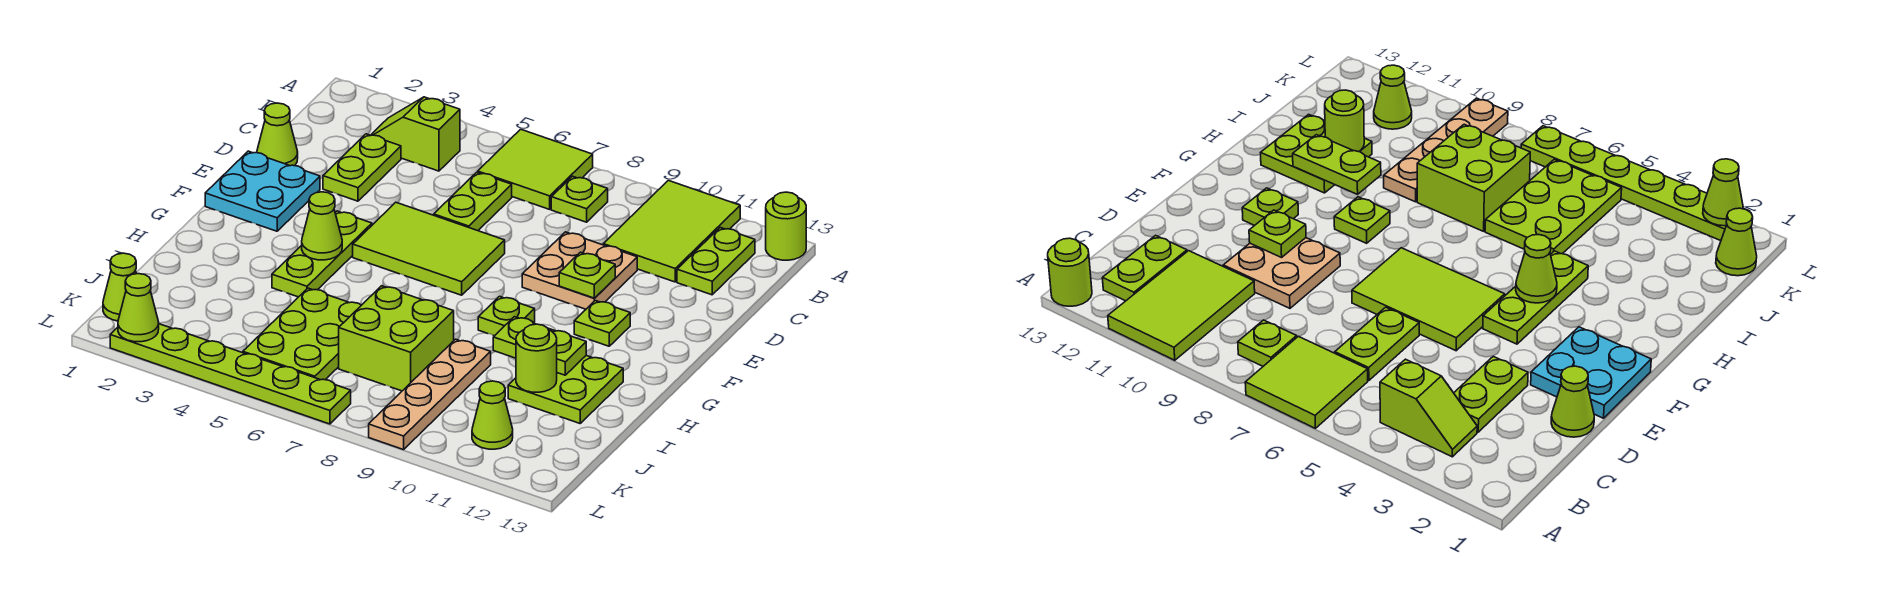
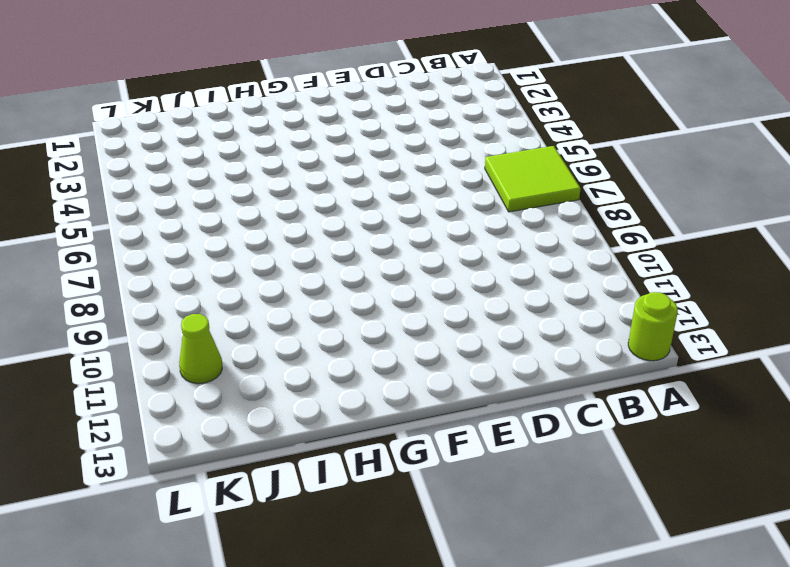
none -> lime tile A10:C11 level 1
none -> lime slope B3:B4 level 1 top 4
none -> lime plate B8 level 1

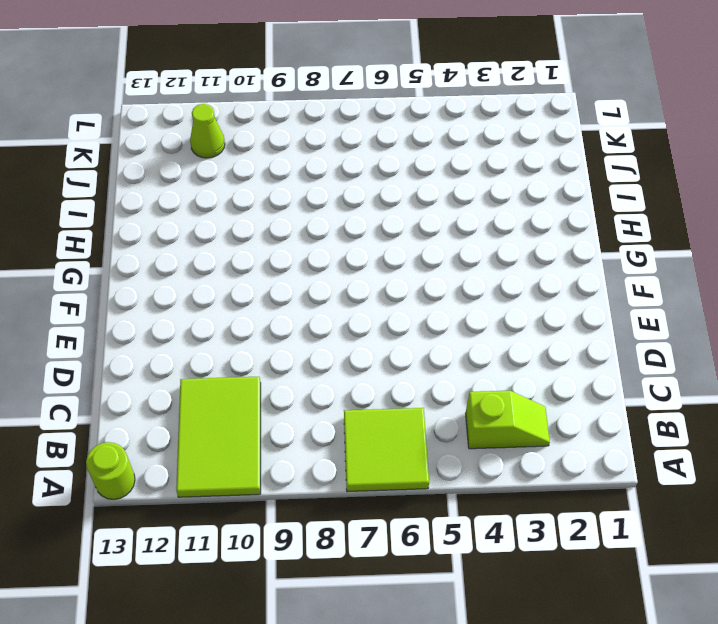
none -> lime plate B8 level 1
none -> lime plate B12:C12 level 1
none -> lime plate C3:D3 level 1

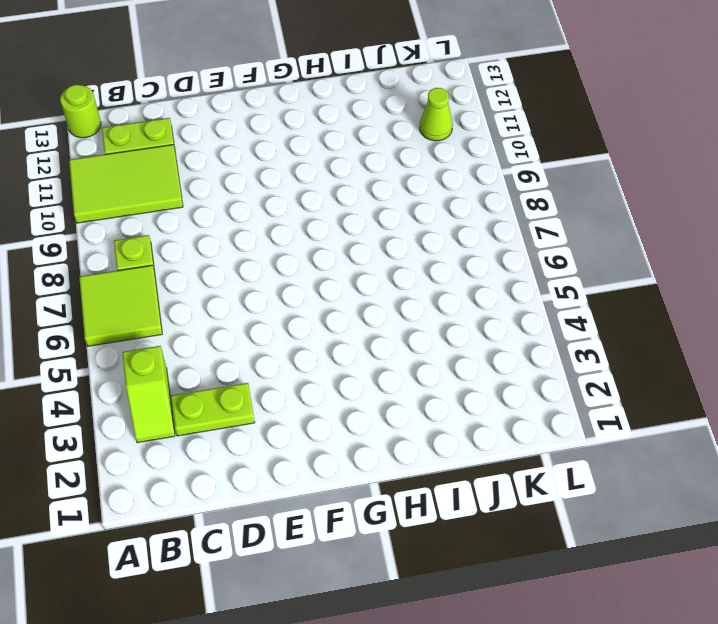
none -> lime plate C6:D6 level 1
none -> lime cone D1 level 1
none -> tan plate D9:E10 level 1

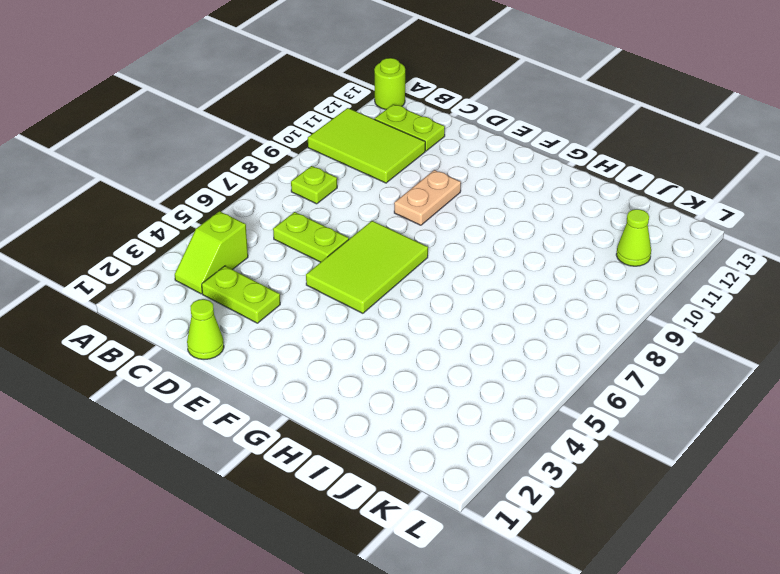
tan plate E9:E10 level 1 -> tan plate D9:E10 level 1
none -> lime tile A6:B7 level 1
none -> cyan plate E1:F2 level 1
none -> lime plate F4:H4 level 1

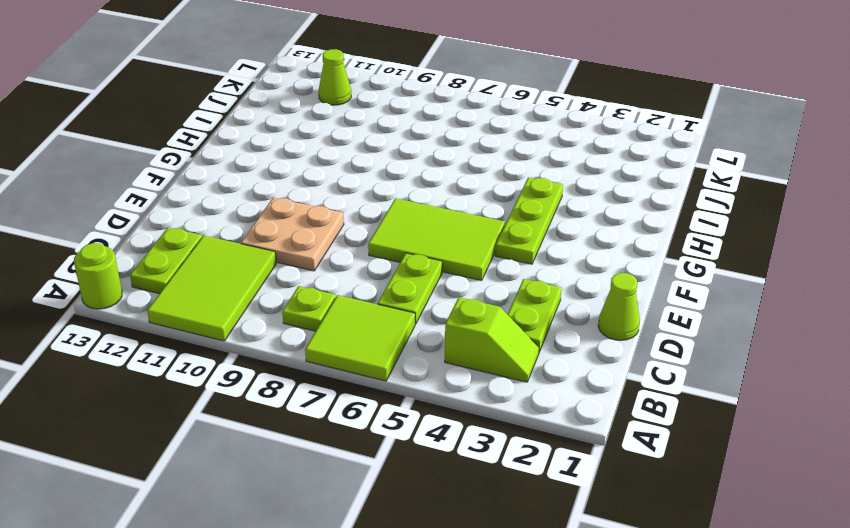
none -> cyan plate E1:F2 level 1
none -> lime plate F11 level 1
none -> lime plate G9 level 1

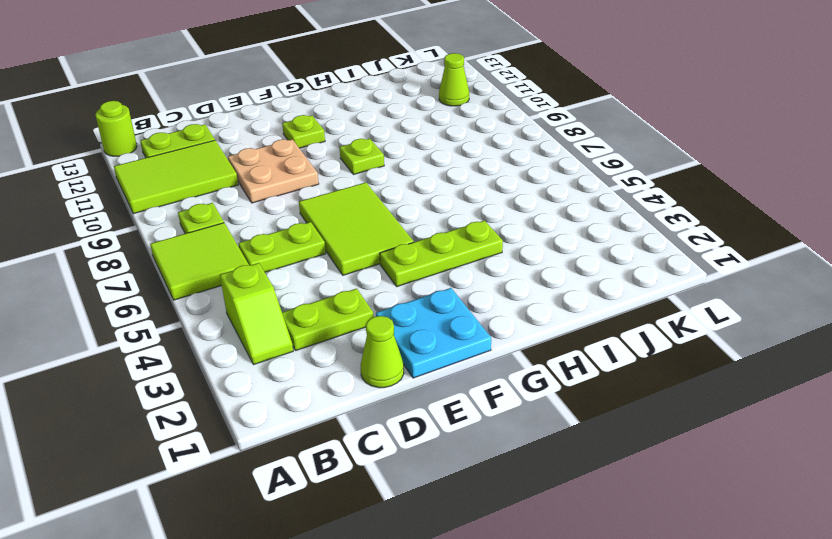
none -> lime plate H11:I12 level 1
none -> lime plate I5:K6 level 1
none -> lime brick I7:J8 level 1

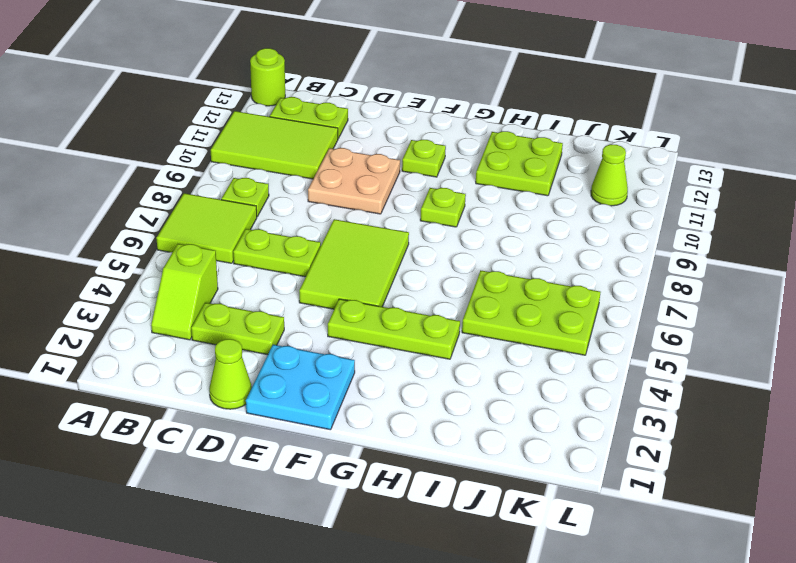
none -> lime brick I7:J8 level 1
none -> tan plate I9:L9 level 1
none -> lime cone K1 level 1

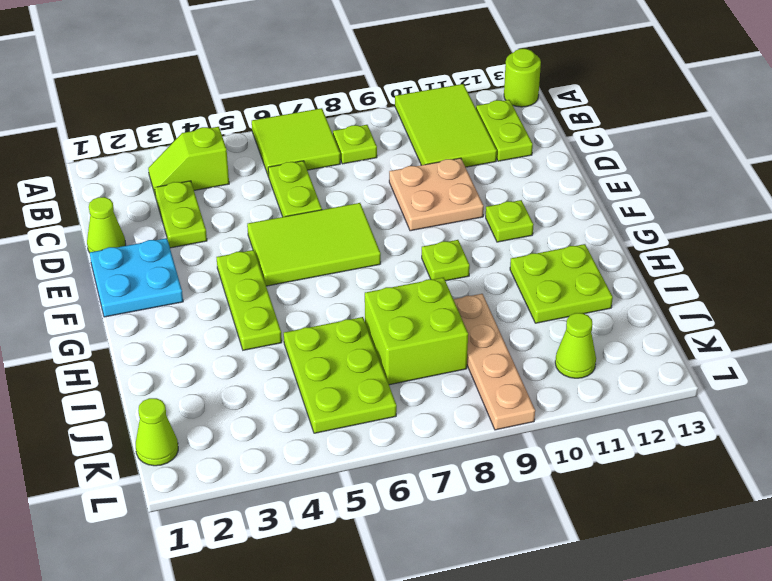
none -> lime plate L2:L7 level 1
none -> lime plate E10 level 2
none -> lime cone G4 level 2

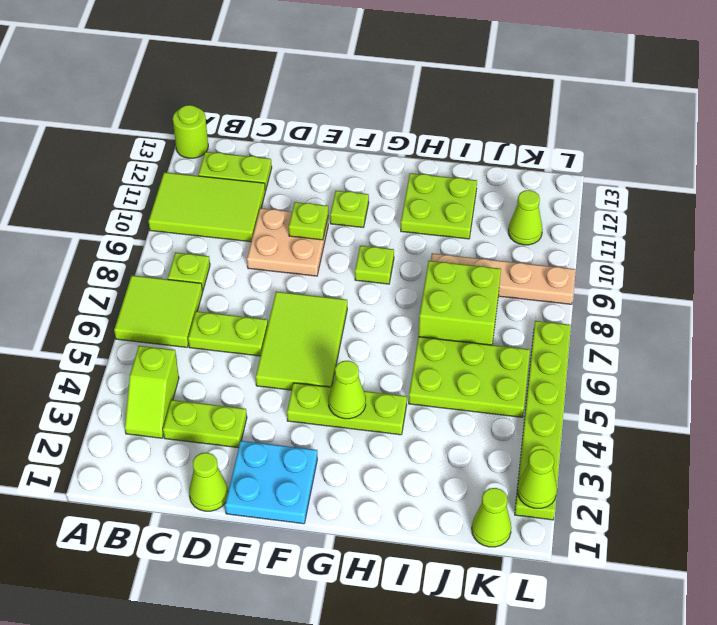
none -> lime plate H10:H11 level 2
none -> lime round brick I11 level 2

